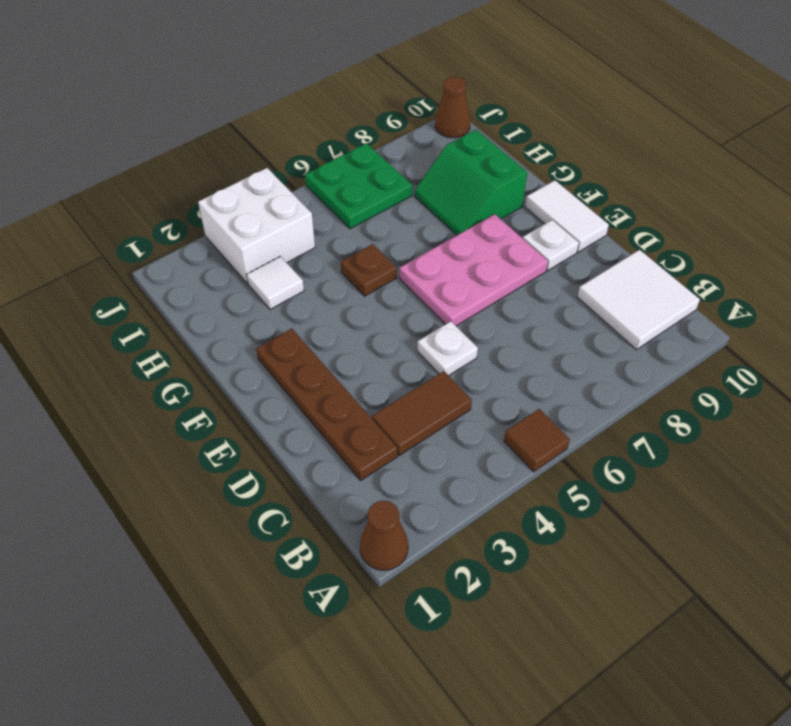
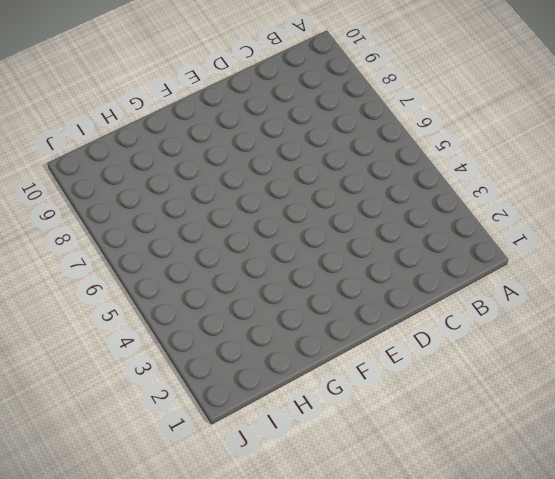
none -> brown cone A1 level 1
none -> brown tile A5 level 1
none -> white tile B9:C10 level 1

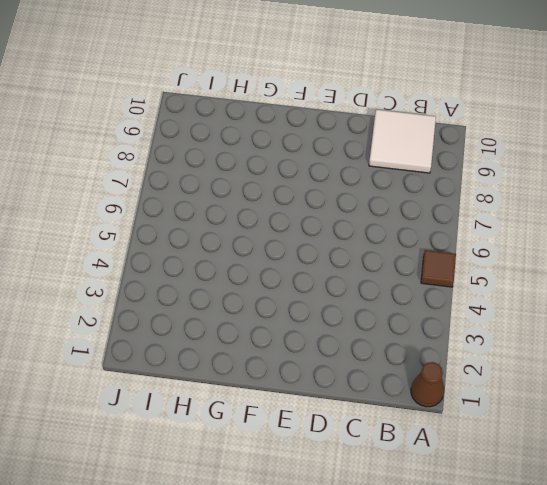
none -> brown plate C2:F2 level 1
none -> brown tile C3:C4 level 1
none -> white plate D5 level 1

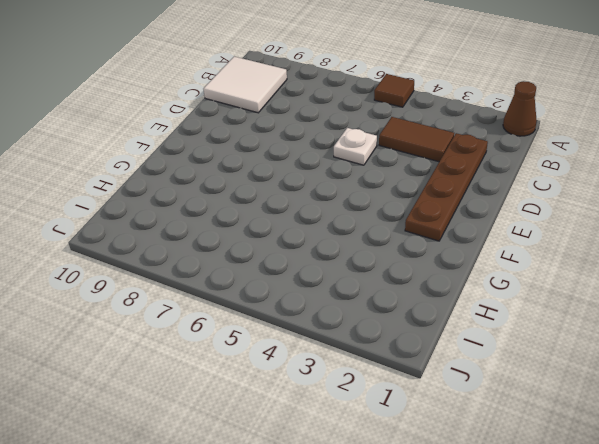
none -> pink plate E6:F8 level 1
none -> white plate E9 level 1
none -> white tile E10:F10 level 1

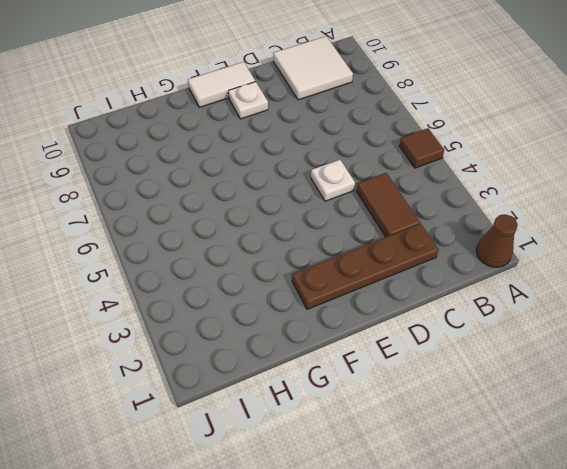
none -> pink plate E6:F8 level 1
none -> brown plate G5 level 1
none -> green slope G8:H9 level 1 top 9

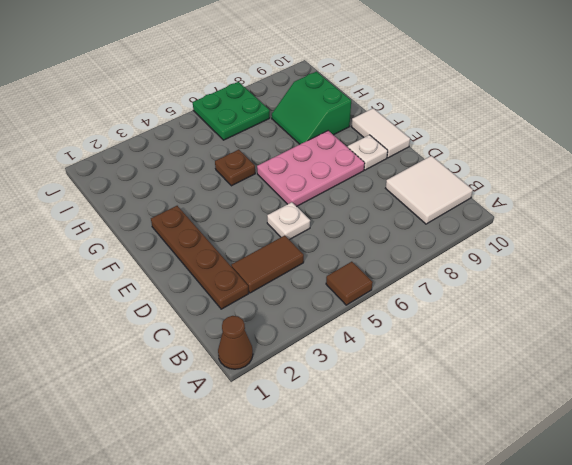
none -> white tile H3 level 1
none -> white brick I3:J4 level 1
none -> brown cone J10 level 1

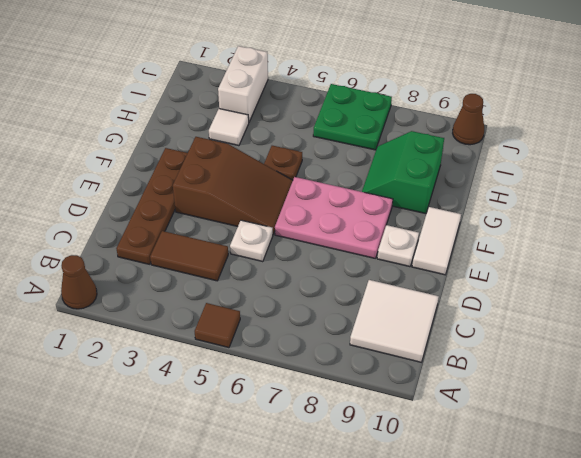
brown slope E3:F5 level 1 top 3 -> none
white brick I3:J3 level 1 -> white brick I3:J4 level 1

